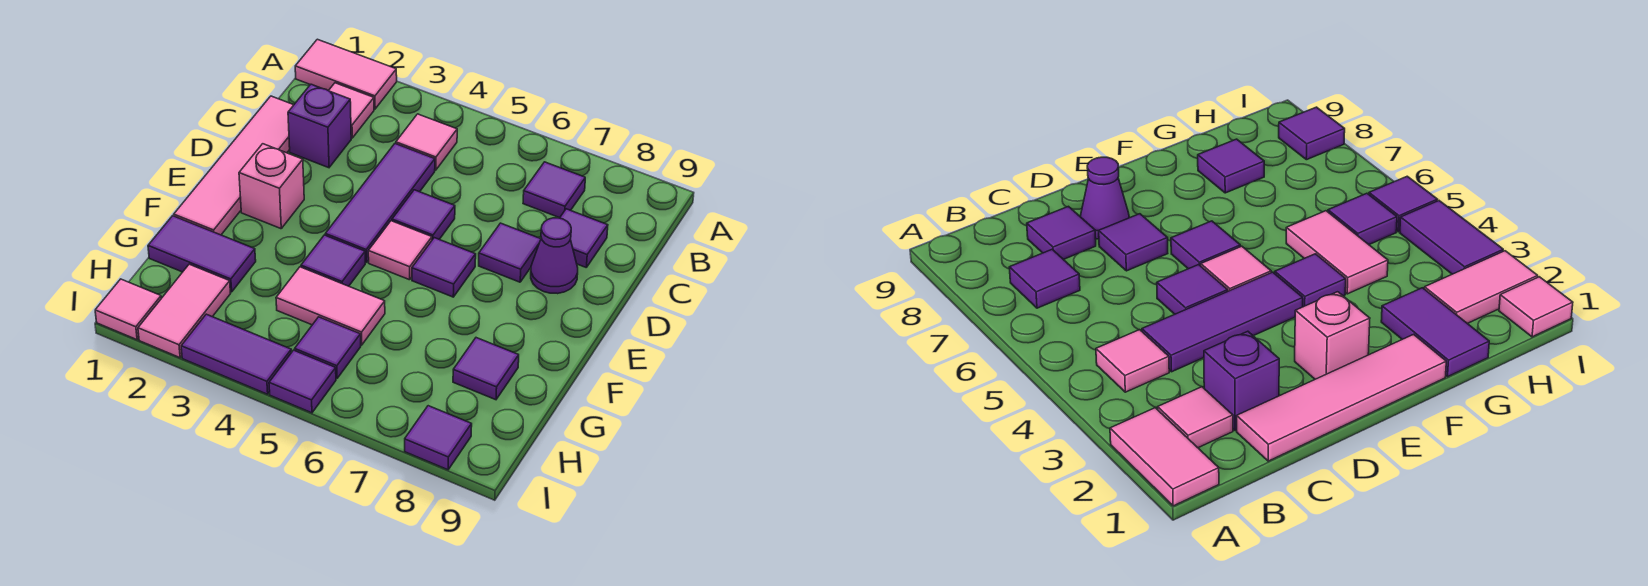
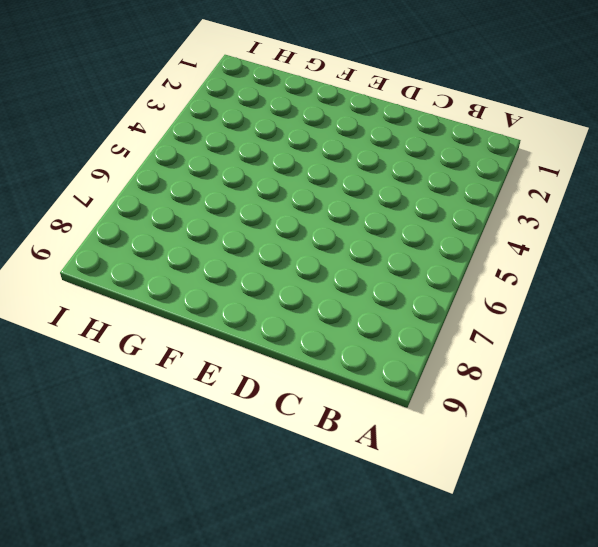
none -> pink tile A1:A2 level 1
none -> pink tile B2 level 1
none -> pink tile B4 level 1

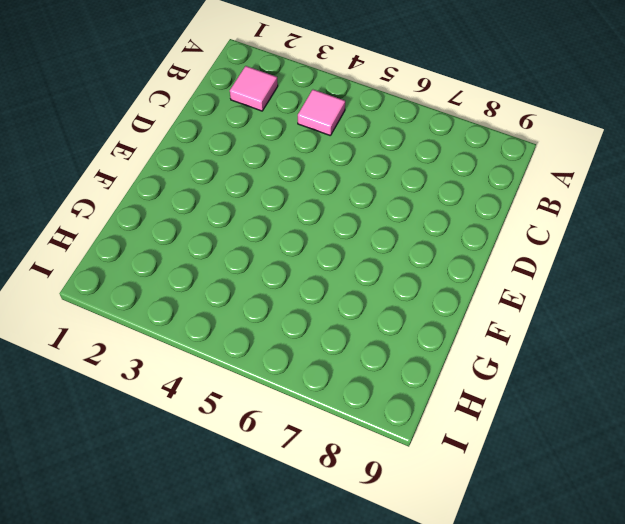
none -> pink tile A1:A2 level 1
none -> purple tile B7 level 1
none -> pink tile C1:F1 level 1

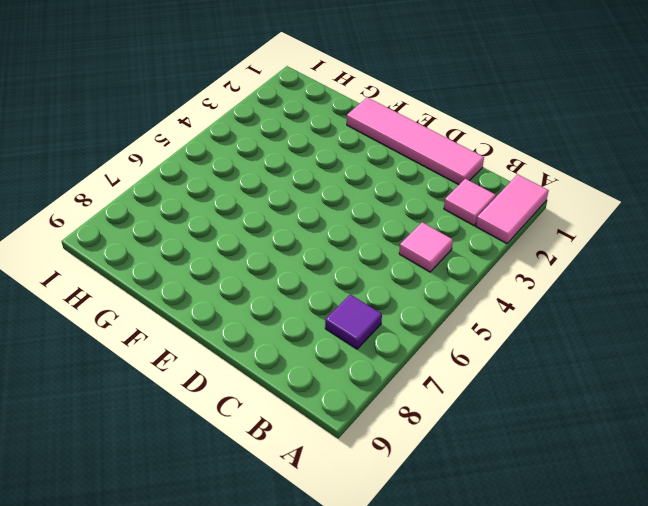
none -> purple brick C2 level 1
none -> purple tile C4:E4 level 1
none -> purple tile C8 level 1

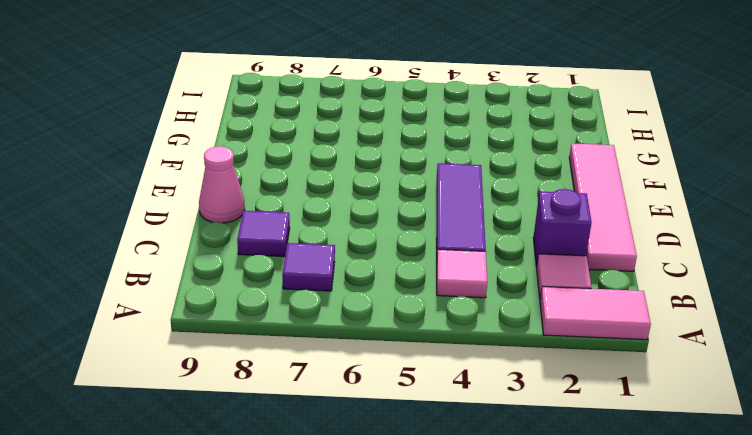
pink cone D9 level 1 -> none
none -> purple tile D5 level 1
none -> purple tile D7 level 1
none -> purple cone D8 level 1

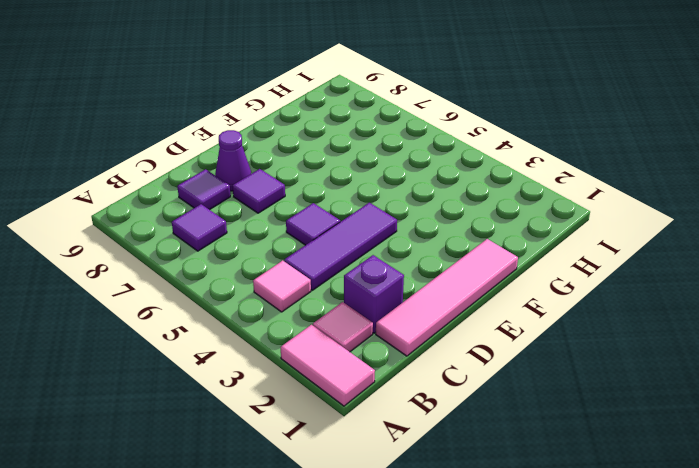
none -> pink brick E2 level 1
none -> pink tile E5 level 1
none -> purple tile E6 level 1

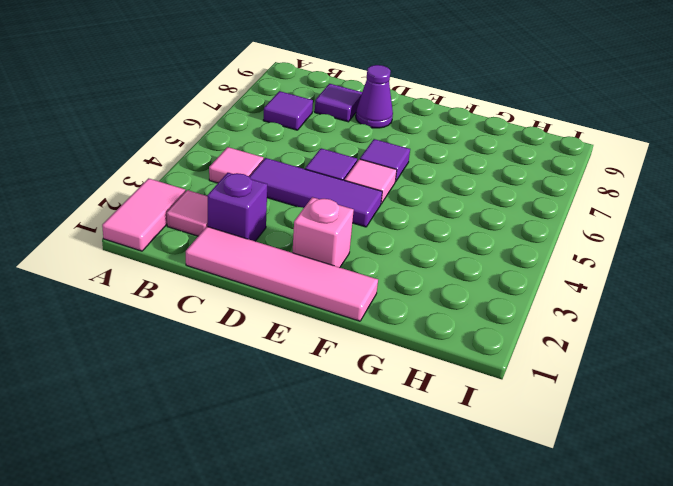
none -> purple tile D7 level 1
none -> purple tile F4 level 1
none -> purple tile G1:G2 level 1

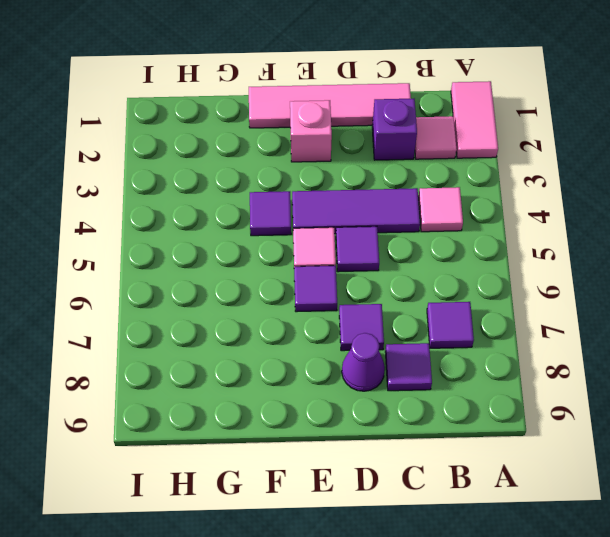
none -> purple tile G1:G2 level 1
none -> pink tile G4:G5 level 1
none -> purple tile G8 level 1

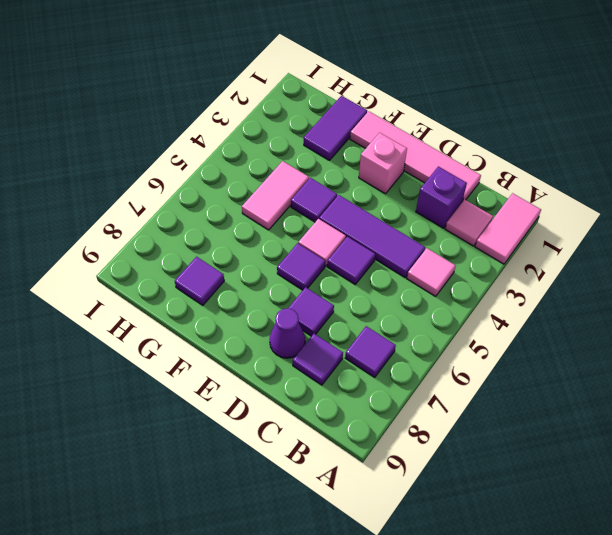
none -> pink tile H2:I2 level 1
none -> purple tile H5 level 1
none -> pink tile I1 level 1

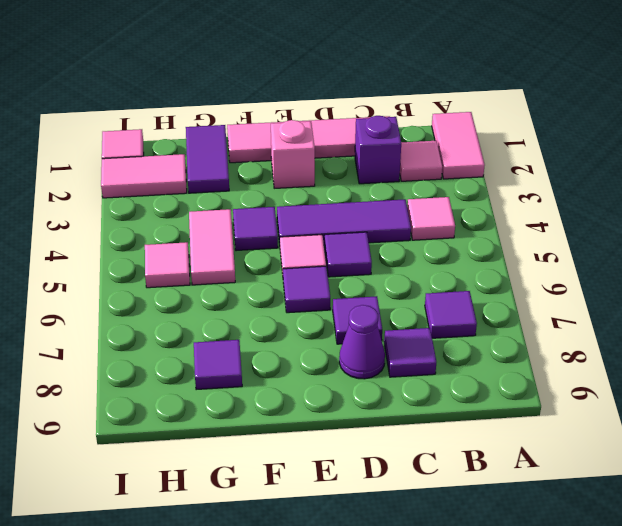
pink tile H5 level 1 -> purple tile H5 level 1
none -> purple tile I3:I4 level 1
none -> purple tile I5 level 1
none -> purple tile I8 level 1

